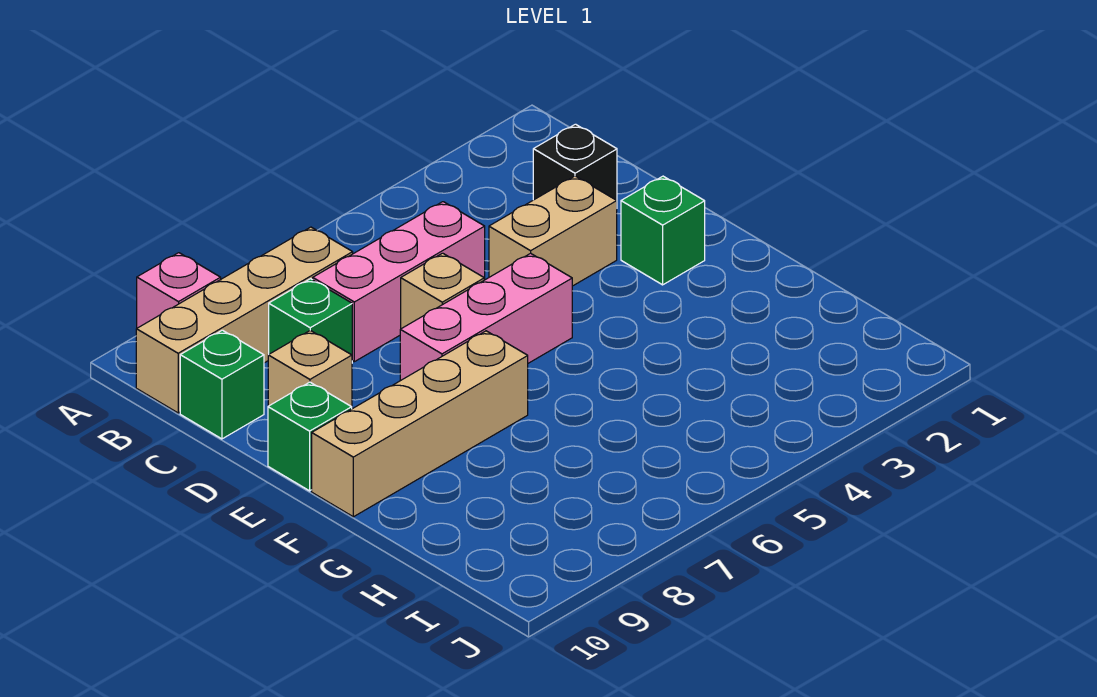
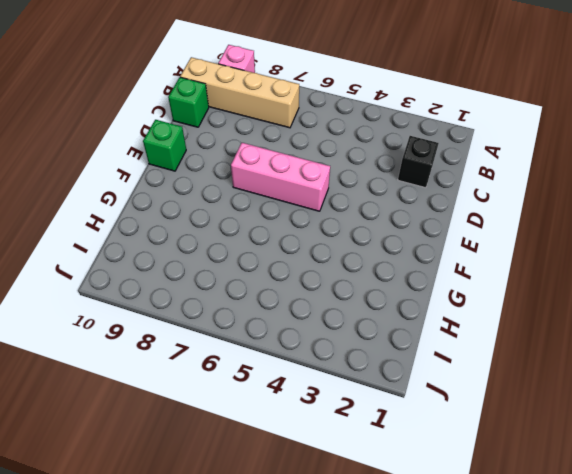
none -> pink brick C5:C7 level 1
none -> green brick C8 level 1
none -> tan brick D3:D4 level 1

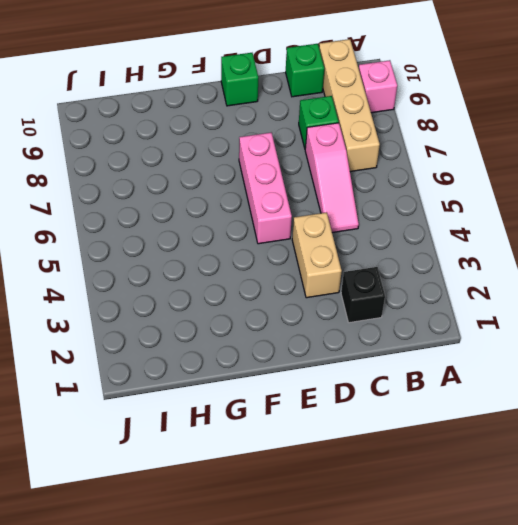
pink slope C5:C7 level 1 top 7 -> pink brick C5:C7 level 1
none -> tan brick D6 level 1
none -> tan brick D9 level 1
none -> green brick E2 level 1

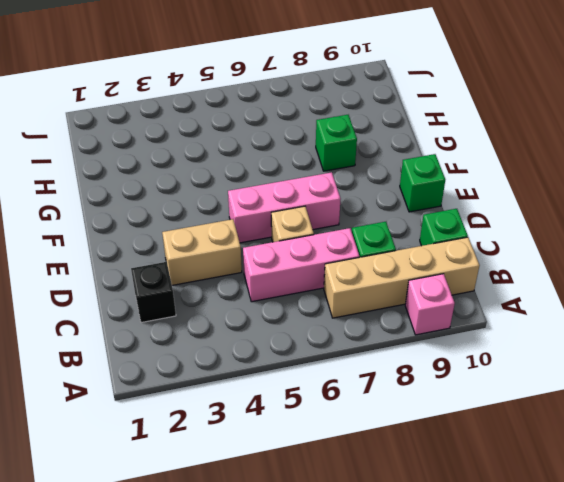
green brick G8 level 1 -> green brick E2 level 1
none -> tan brick D9 level 1
none -> tan brick F7:F10 level 1

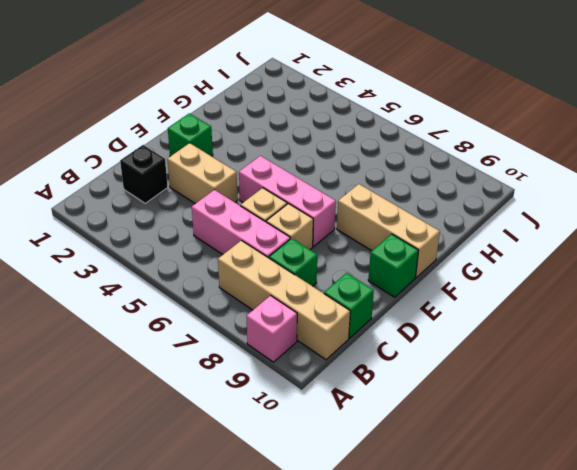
tan brick D7 level 1 -> tan brick D9 level 1
tan brick F8:F10 level 1 -> tan brick F7:F10 level 1

